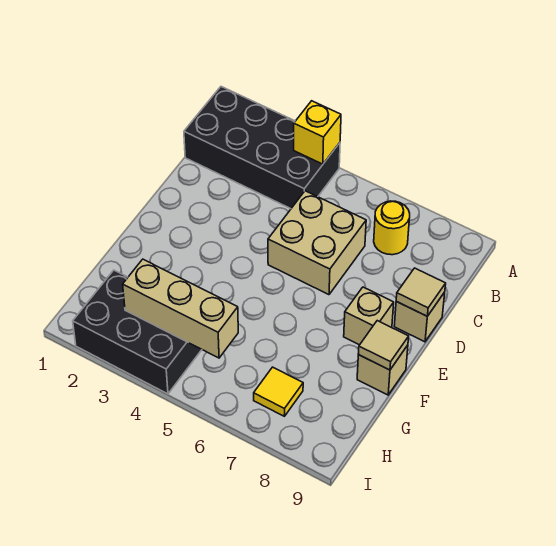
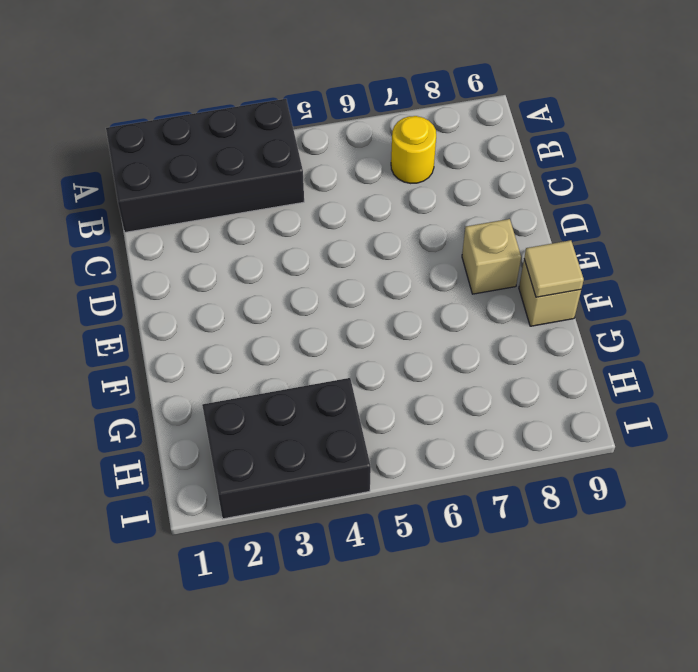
none -> tan brick C5:D6 level 1
none -> tan brick D9 level 1
none -> yellow tile H7 level 1

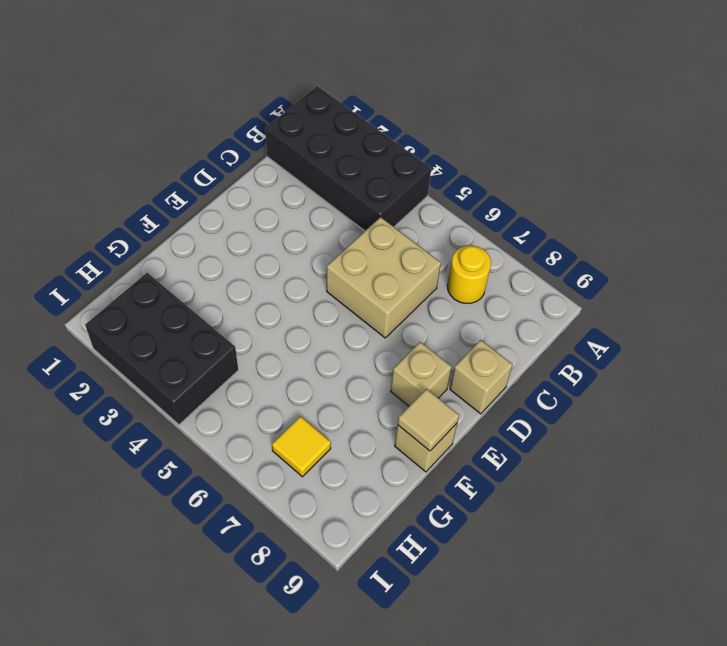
none -> yellow brick A4 level 2
none -> tan tile D9 level 2
none -> tan brick H3:H5 level 2

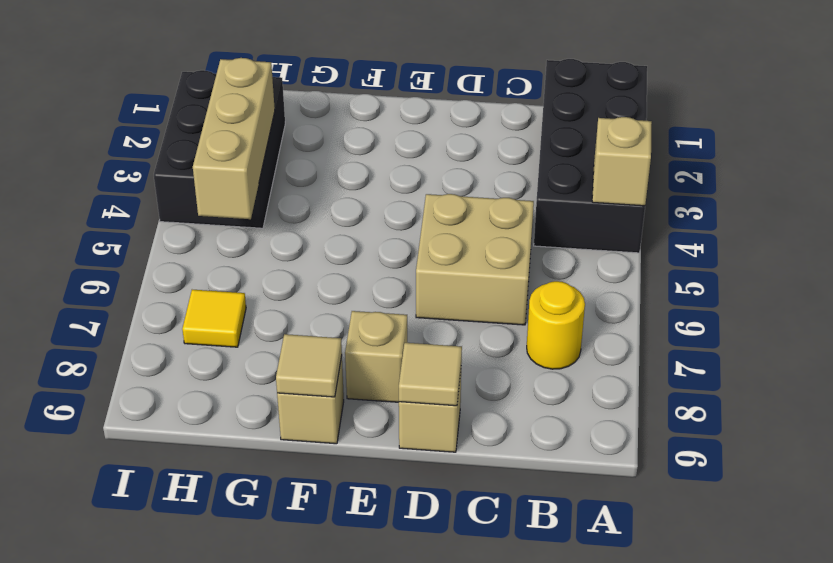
tan brick A4 level 2 -> yellow brick A4 level 2

